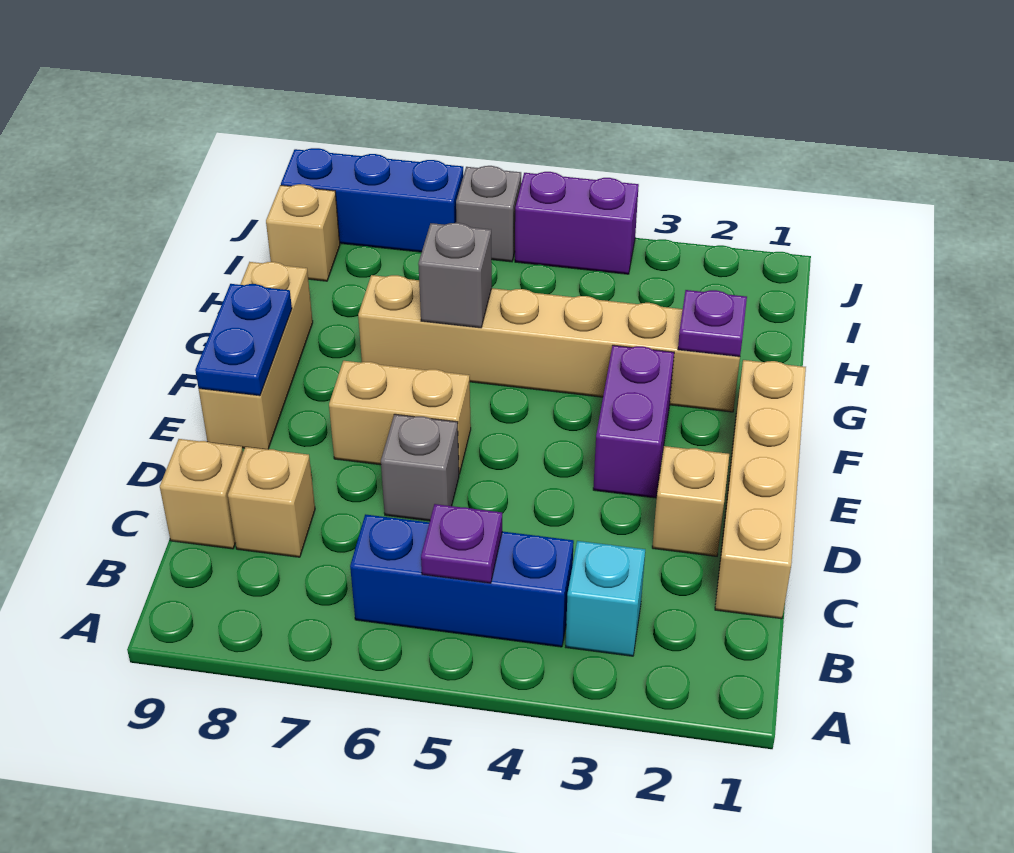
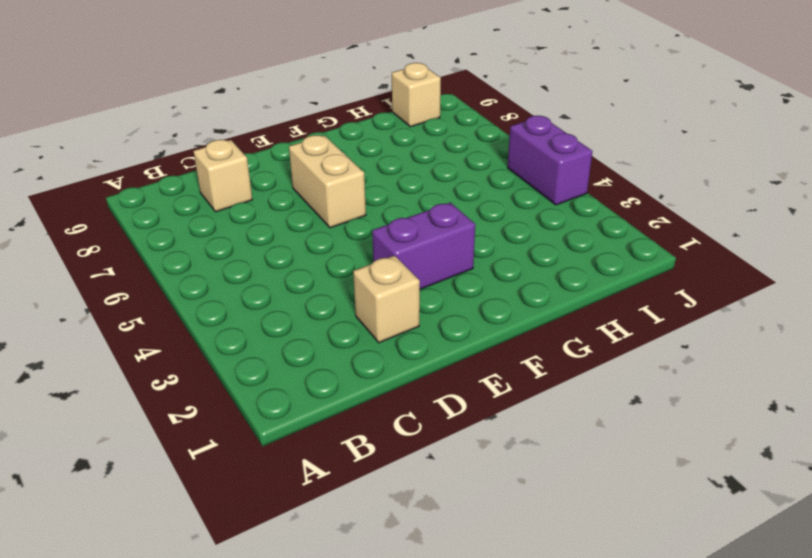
none -> cyan brick B3 level 1
none -> blue brick B4:B6 level 1
none -> tan brick C1:F1 level 1

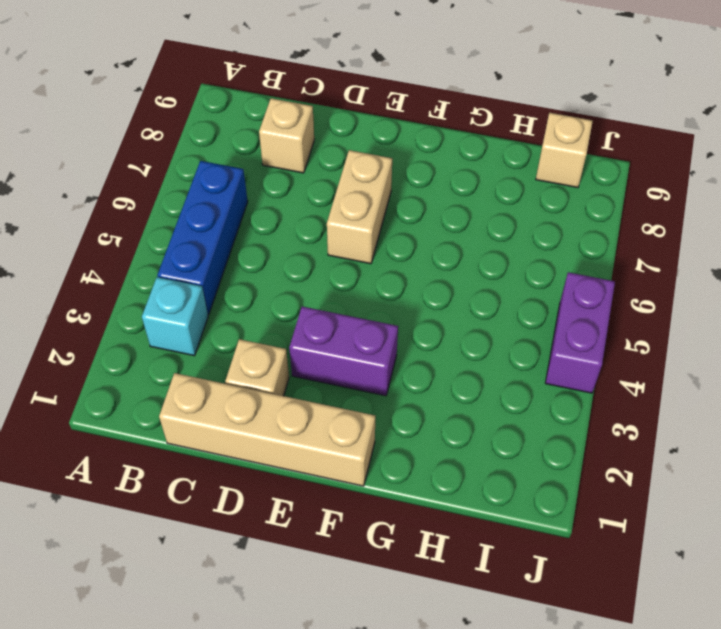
none -> tan brick C9 level 1
none -> grey brick D6 level 1
none -> tan brick E9:G9 level 1

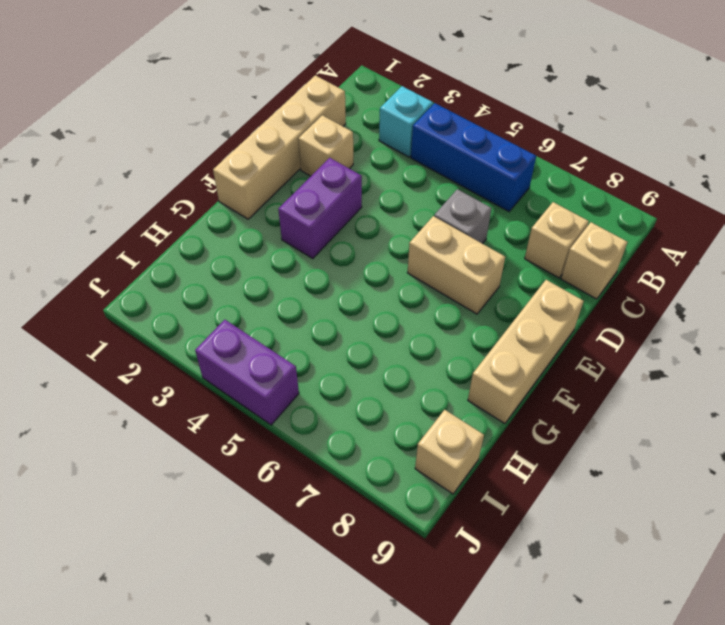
none -> tan brick G2:G7 level 1
none -> grey brick J6 level 1
none -> blue brick J7:J9 level 1

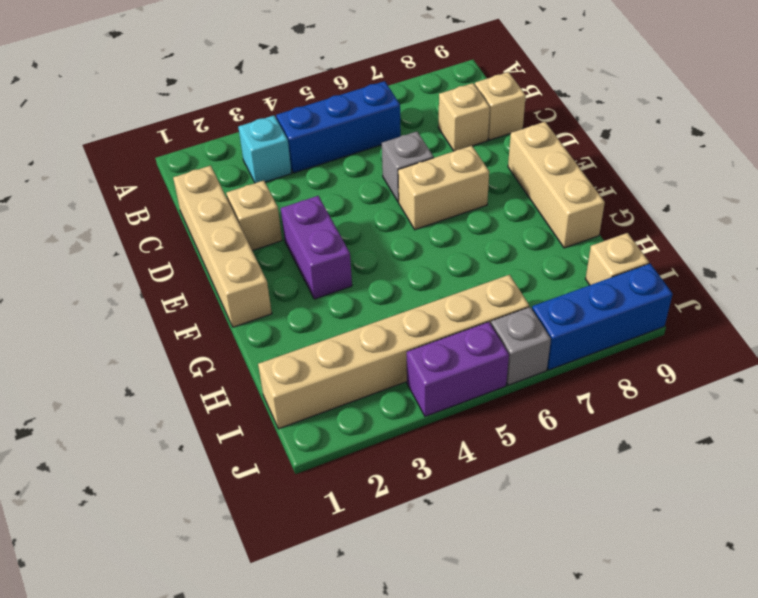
tan brick I1:I6 level 1 -> tan brick G2:G7 level 1
none -> purple plate B5 level 2
none -> blue plate E9:F9 level 2
none -> purple plate G2 level 2

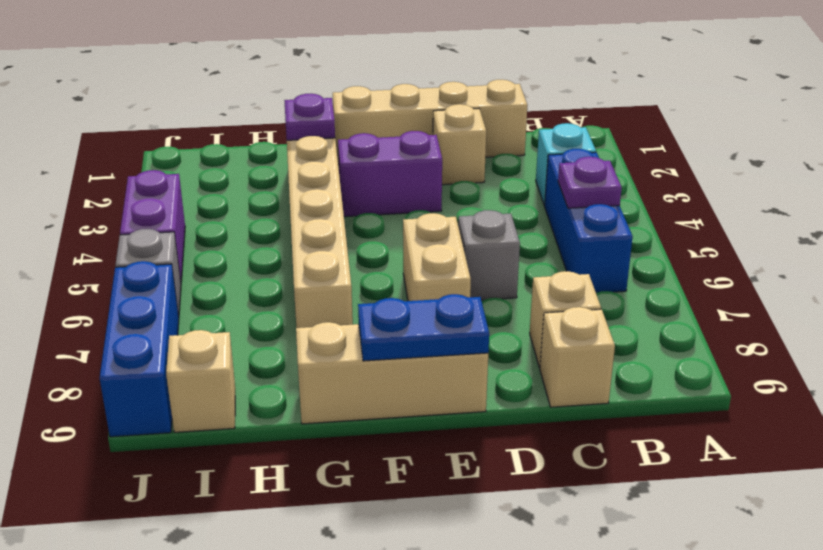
none -> grey brick G6 level 2

